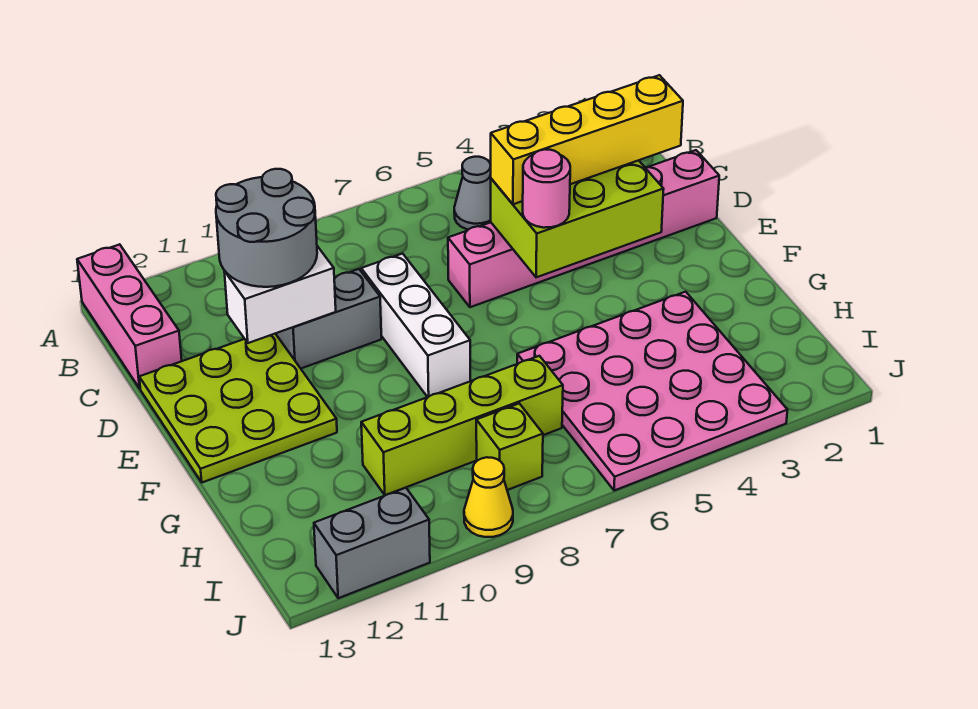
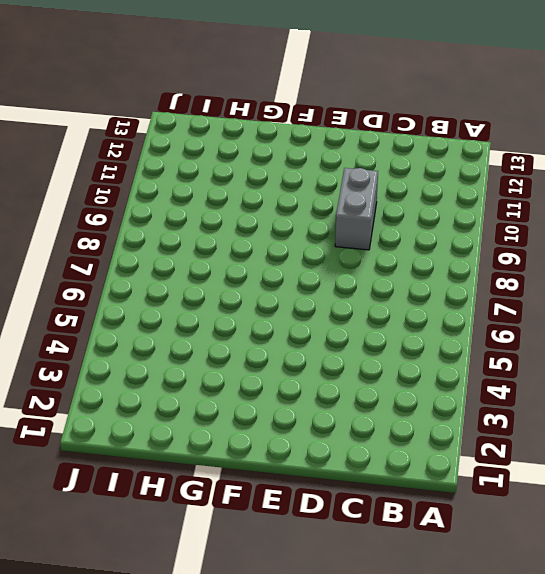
none -> pink brick A13:C13 level 1
none -> grey cone B5 level 1
none -> pink brick D1:D6 level 1

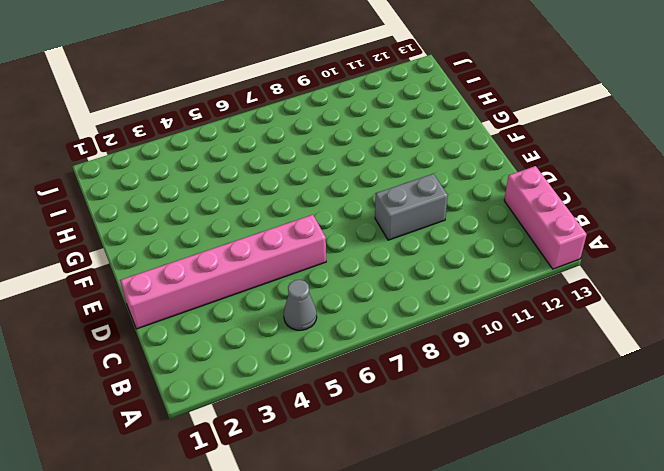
none -> white brick D8:F8 level 1
none -> lime plate D11:F13 level 1
none -> pink plate G3:J6 level 1

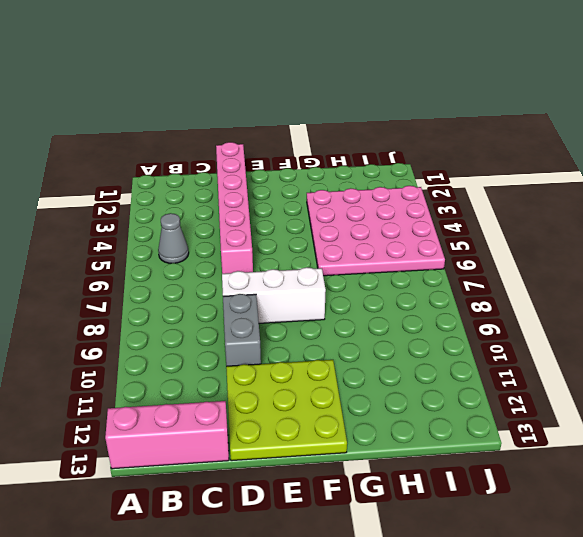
none -> lime brick H7:H10 level 1
none -> lime brick I8 level 1
none -> yellow cone J9 level 1

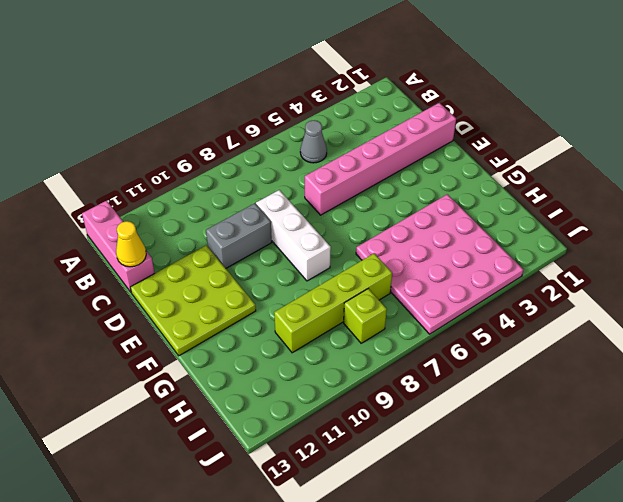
yellow cone C13 level 2 -> yellow cone J9 level 1
none -> grey brick J11:J12 level 1
none -> lime brick D3:E5 level 2
none -> white brick D10:D11 level 2

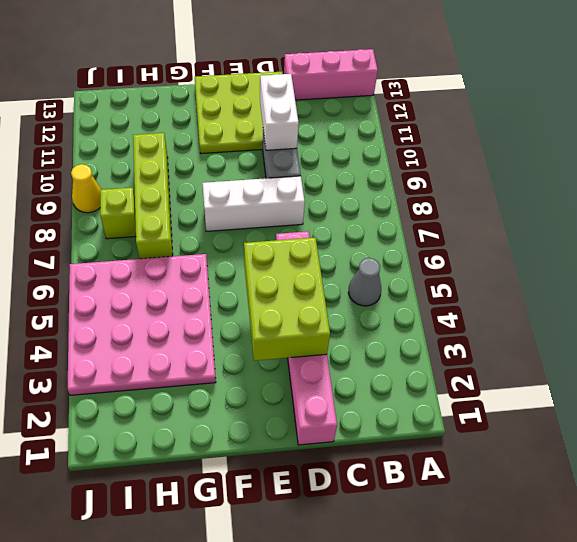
none -> grey brick J11:J12 level 1
none -> grey round brick C10:D11 level 3
none -> yellow brick D2:D5 level 3

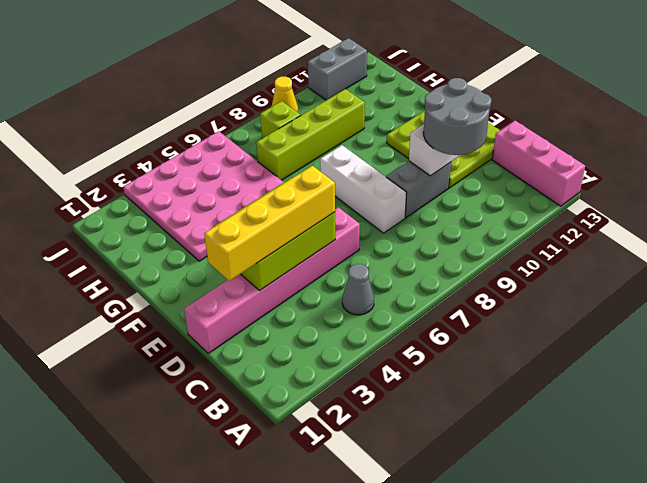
none -> pink round brick E5 level 3

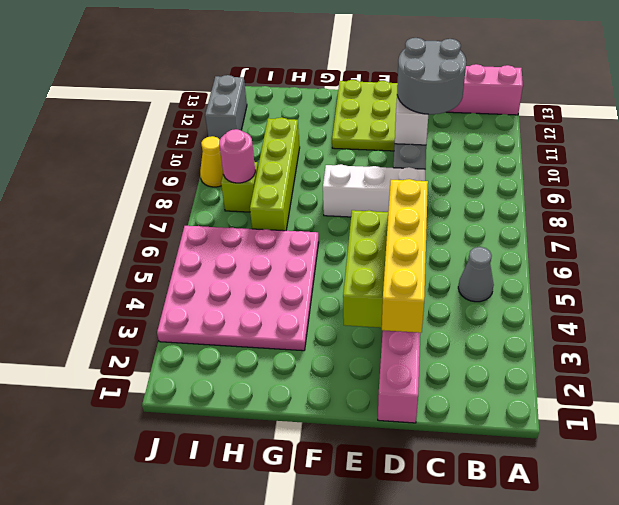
pink round brick I8 level 2 -> pink round brick E5 level 3

